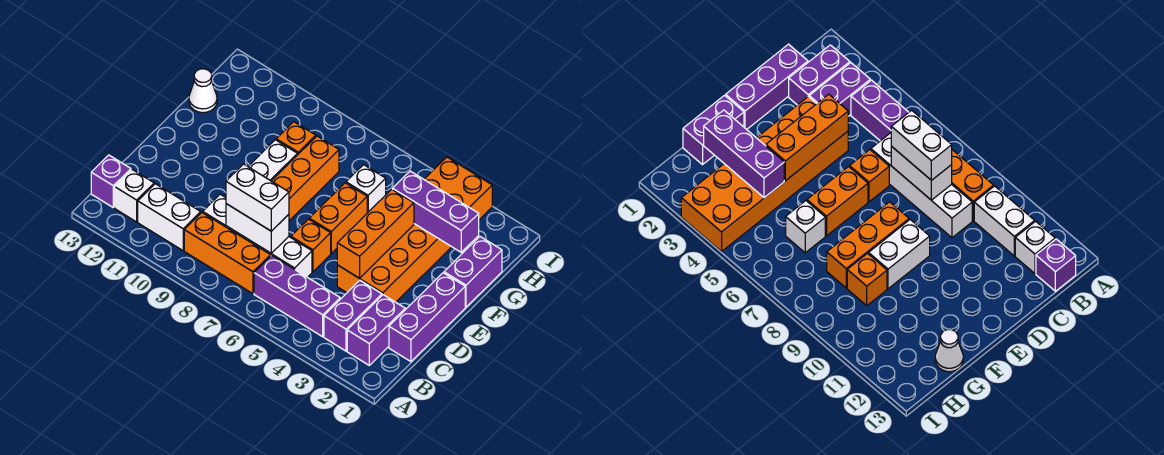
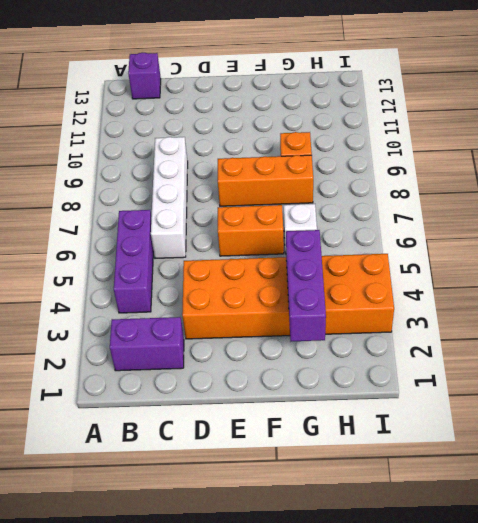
none -> purple brick B3:C3 level 1
none -> orange brick B7:B9 level 1
none -> white brick B10:B11 level 1

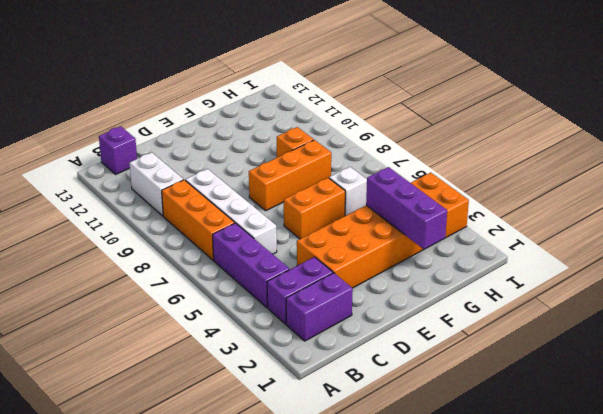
none -> white brick B12 level 1
none -> purple brick C1:E1 level 1
none -> orange brick D6 level 1

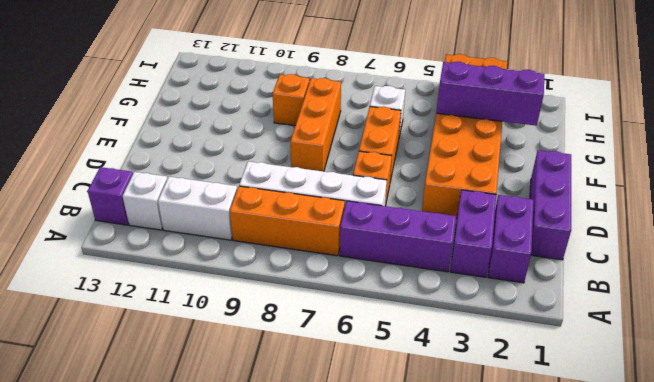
none -> white brick E9:F9 level 1
none -> purple brick F1:G1 level 1
none -> white cone G13 level 1

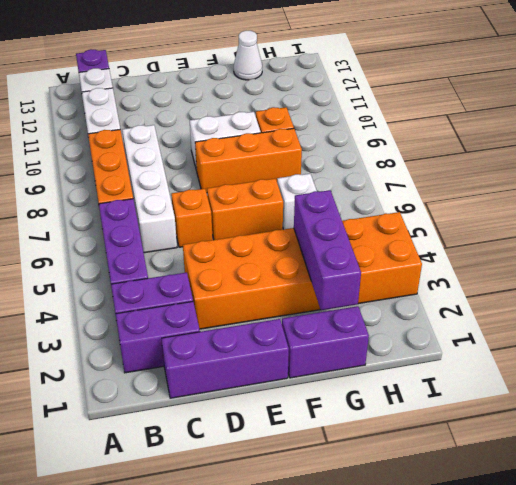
none -> white brick C7:C8 level 2
none -> orange brick D4:F4 level 2
none -> white brick C7:C8 level 3

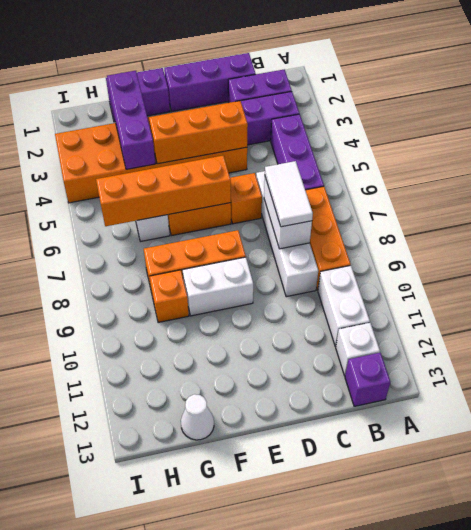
white tile C7:C8 level 3 -> white brick C7:C8 level 3
orange brick E6:H6 level 2 -> none

